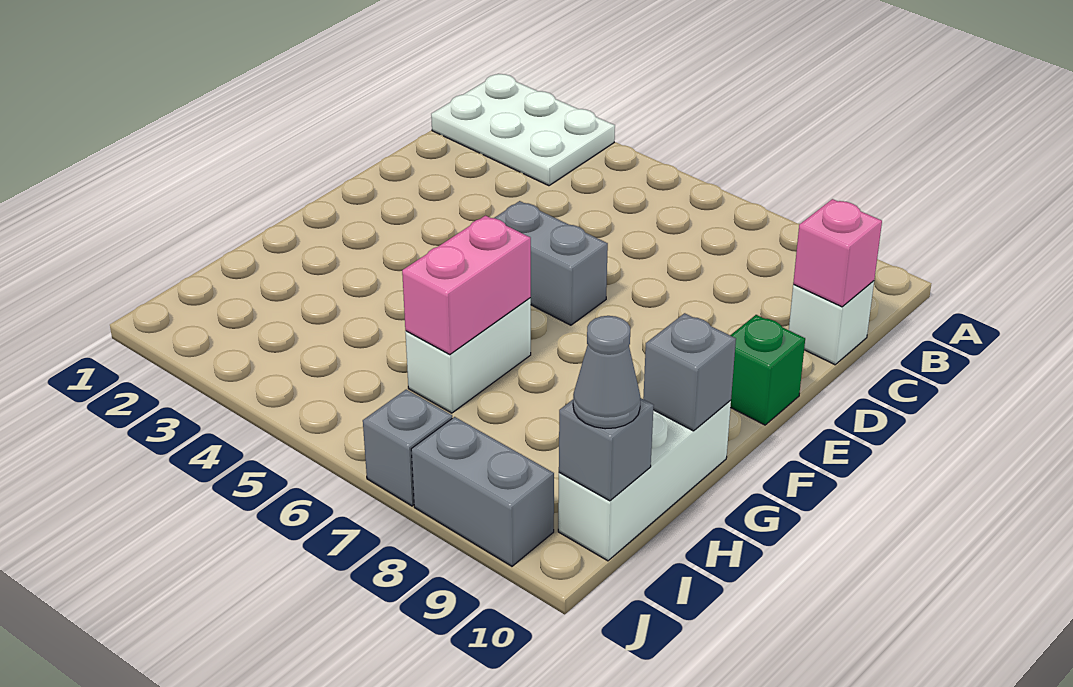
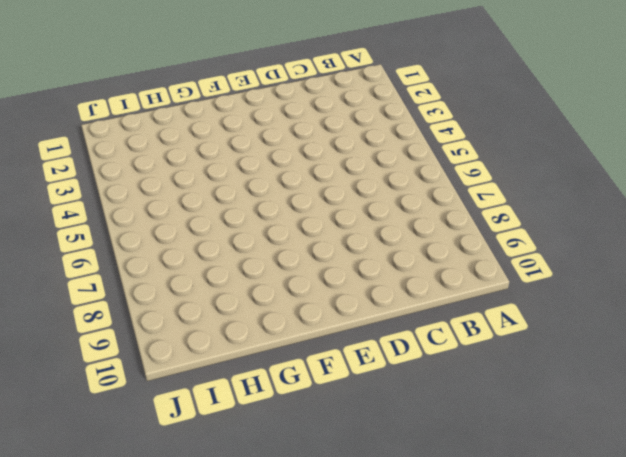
none -> white plate A1:B3 level 1
none -> white brick C10 level 1
none -> grey brick E5:E6 level 1

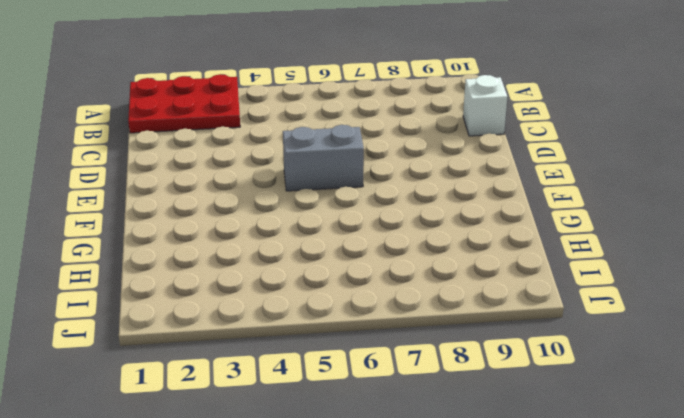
red plate A1:B3 level 1 -> white plate A1:B3 level 1
none -> green brick E10 level 1
none -> white brick G6:H6 level 1
none -> white brick G10:I10 level 1

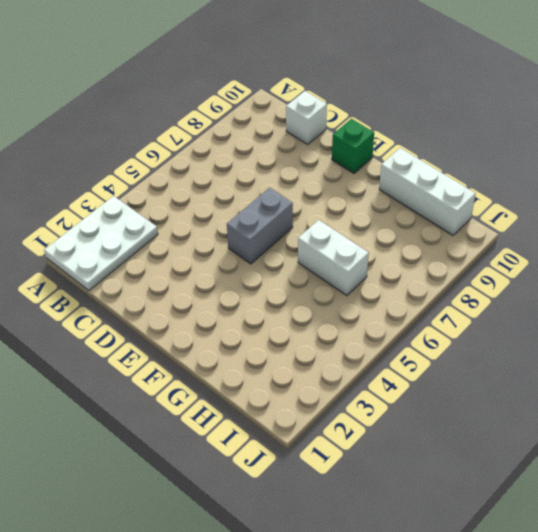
none -> grey brick J7 level 1
none -> grey brick J8:J9 level 1
none -> pink brick C10 level 2

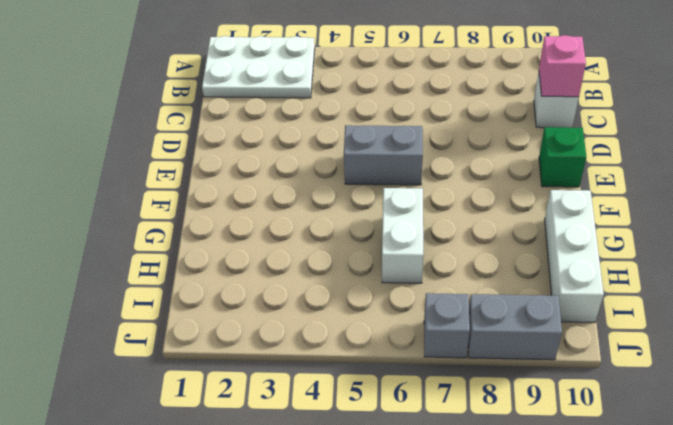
none -> pink brick G6:H6 level 2
none -> grey brick G10 level 2
none -> grey brick I10 level 2

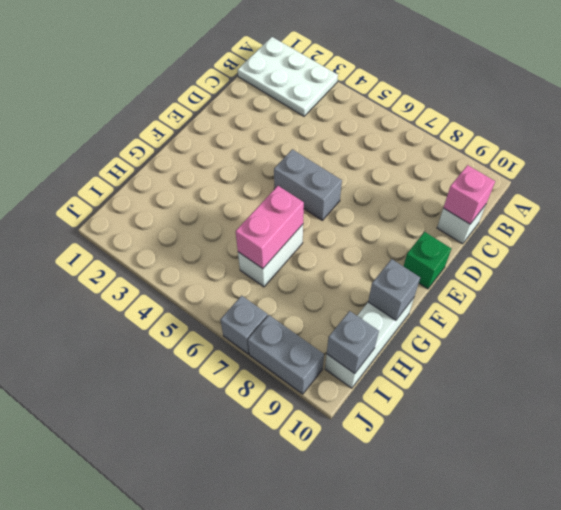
none -> grey cone I10 level 3

